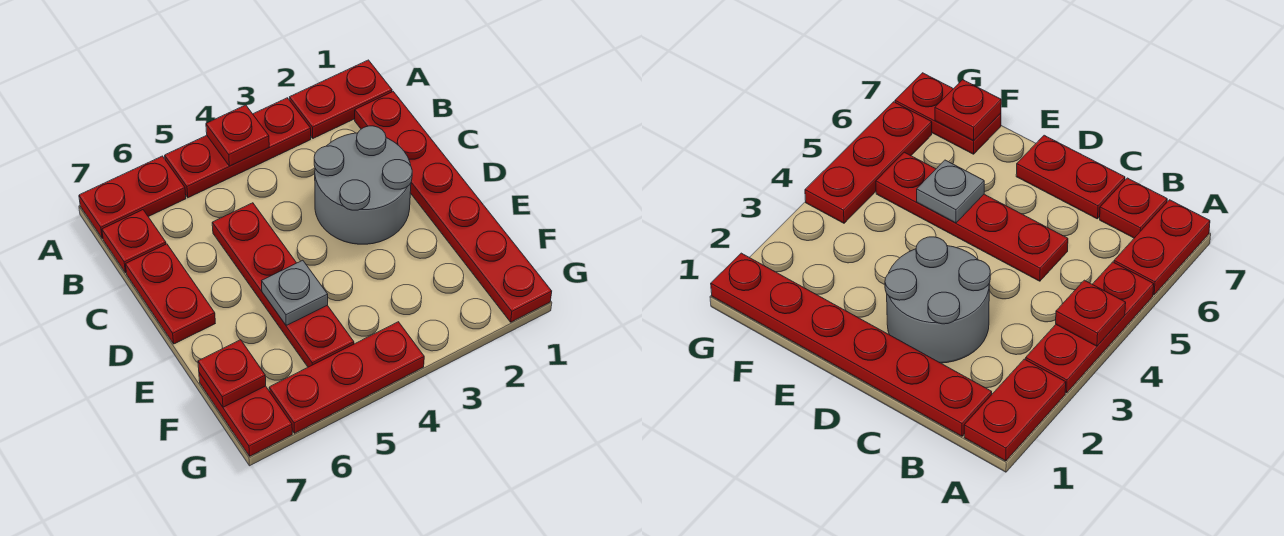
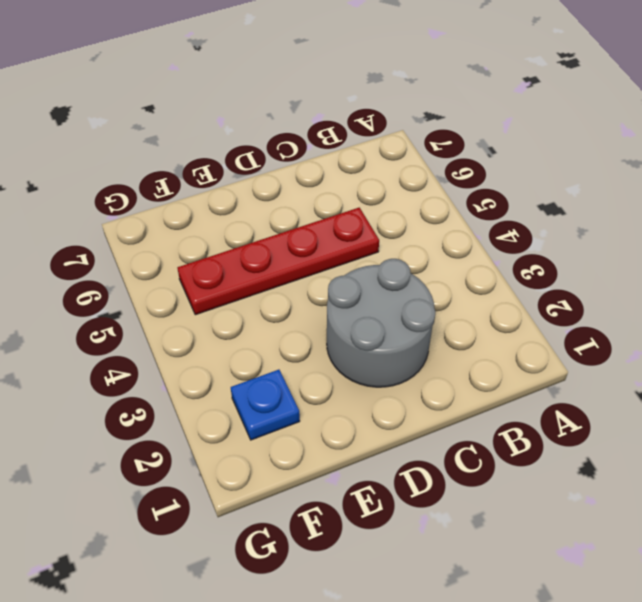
blue plate F2 level 1 -> none
none -> red plate A1:A2 level 1
none -> red plate A3:A5 level 1
none -> red plate A6:A7 level 1

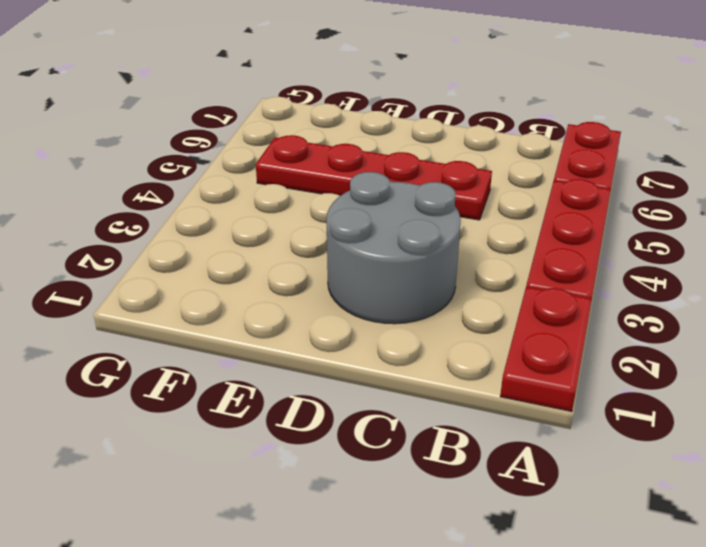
none -> red plate B1:G1 level 1
none -> red plate B7 level 1
none -> red plate C7:D7 level 1

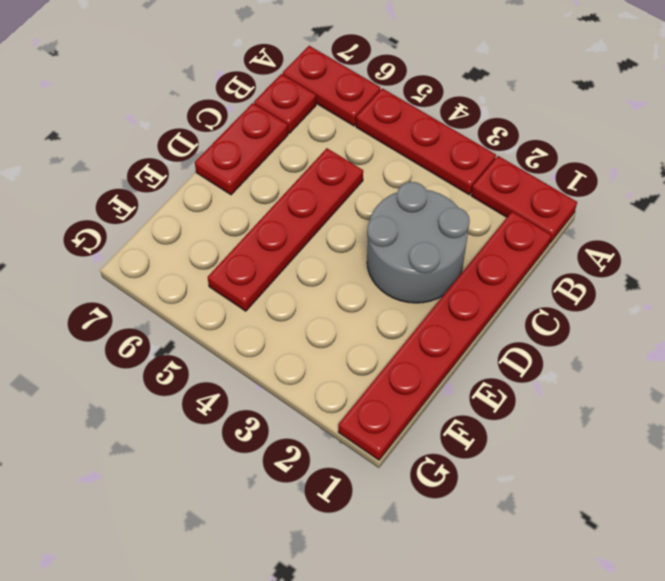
none -> red plate F7:G7 level 1
none -> red plate G4:G6 level 1
none -> red plate A4 level 2

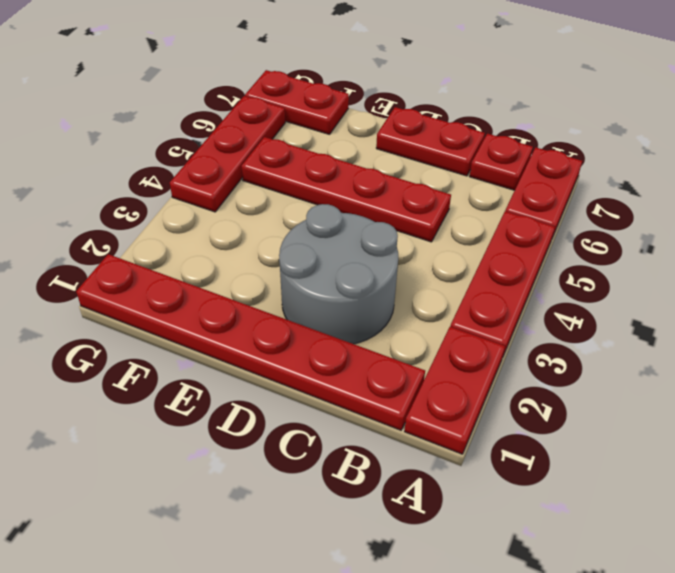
none -> red plate A4 level 2
none -> grey plate E5 level 2
none -> red plate F7 level 2

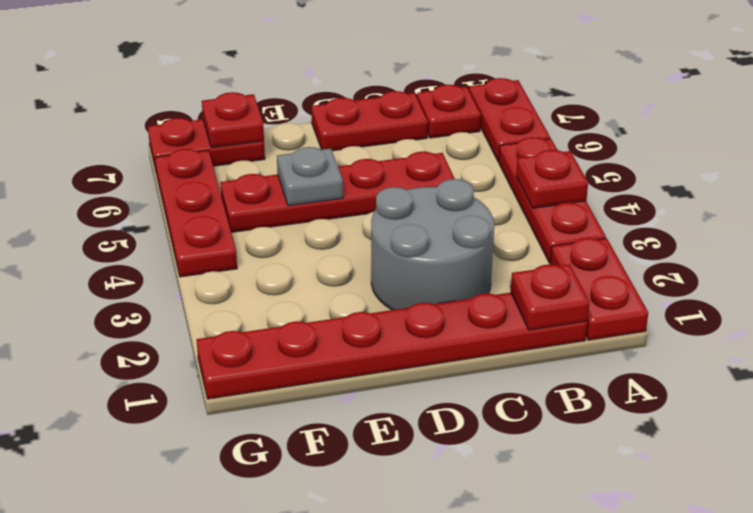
red plate B1 level 2 -> none

